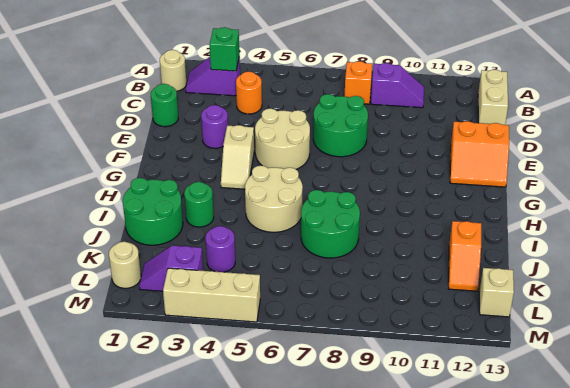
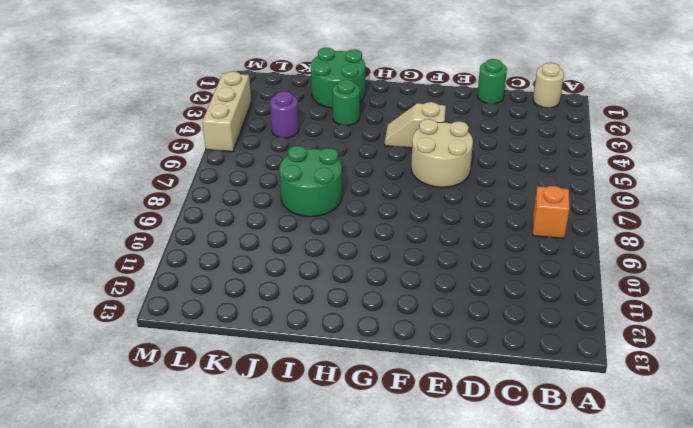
none -> purple slope B2:B3 level 1 top 3
none -> purple slope B9:B10 level 1 top 9
none -> tan brick B13:C13 level 1

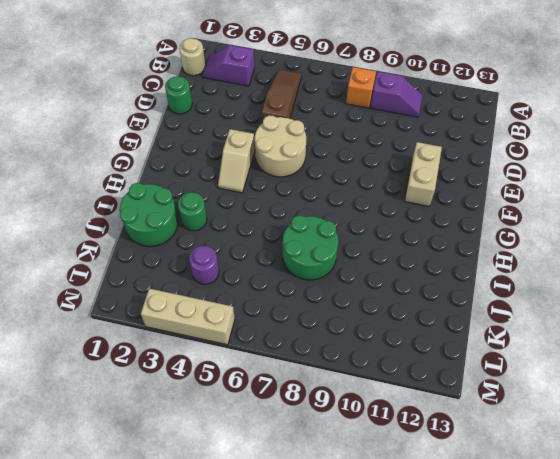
brown slope B5:D5 level 1 top D -> none
tan brick E11:F11 level 1 -> tan brick B13:C13 level 1
none -> orange round brick C4 level 1
none -> green round brick D7:E8 level 1
none -> purple round brick E3 level 1

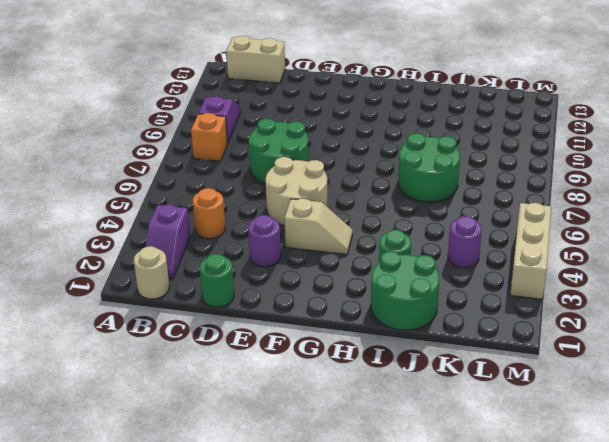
none -> orange slope E12:F13 level 1 top E
none -> tan round brick H5:I6 level 1
none -> orange slope J12:K12 level 1 top J

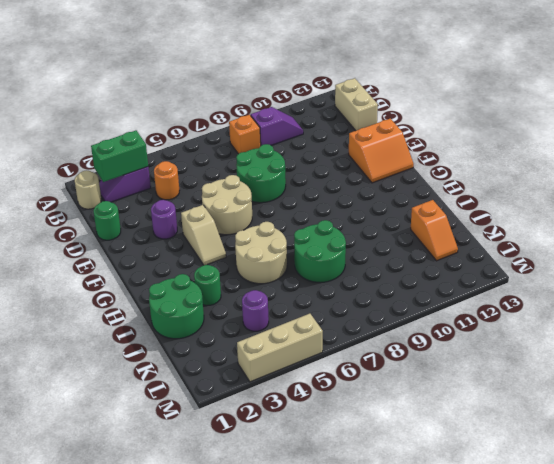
green brick B2:B3 level 2 -> green brick B3 level 2
none -> tan round brick L1 level 1
none -> purple slope L2:L3 level 1 top 3
none -> tan brick L13 level 1

